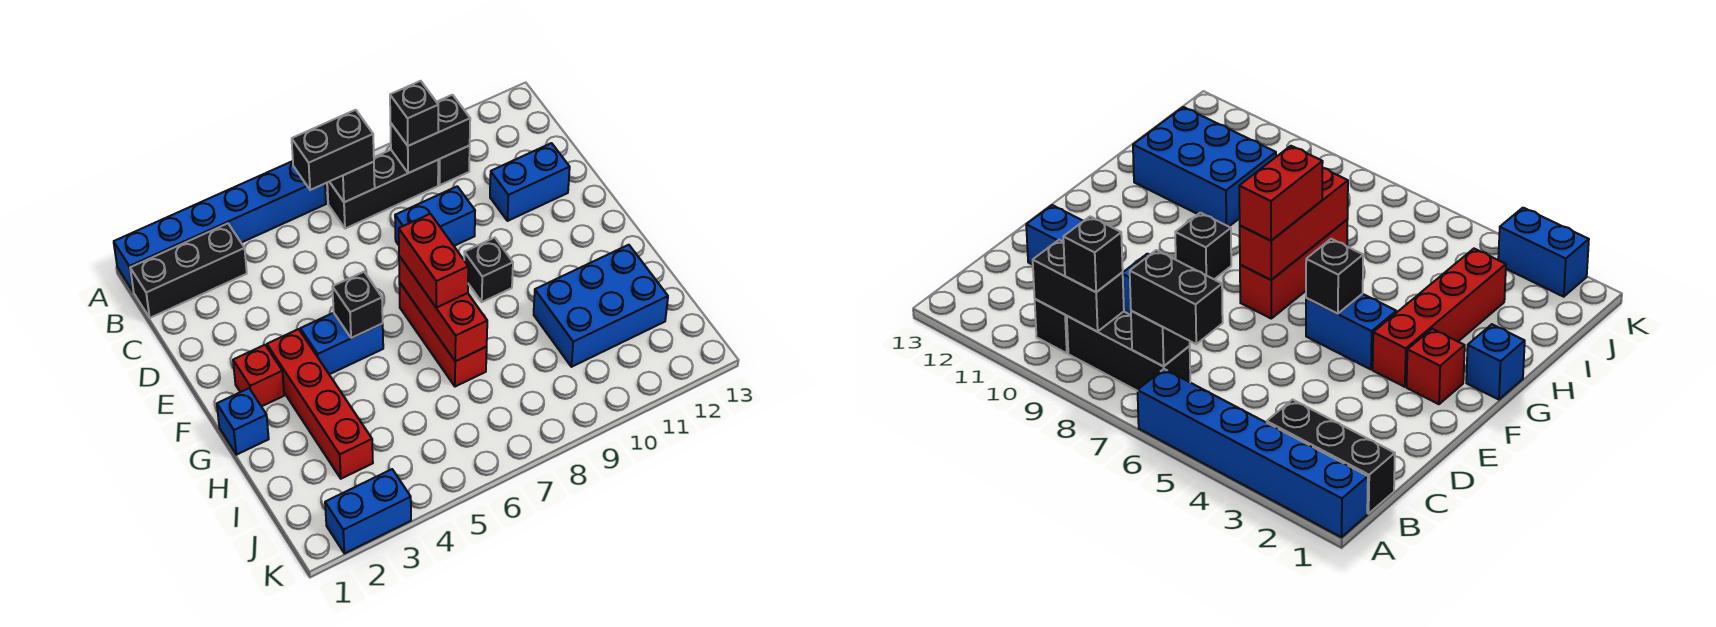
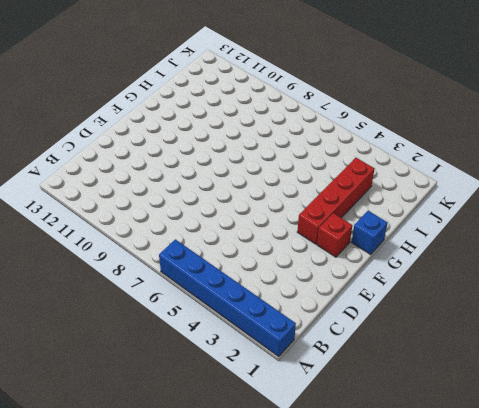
none -> black brick B1:B3 level 1
none -> black brick B7:B9 level 1
none -> black brick B10 level 1

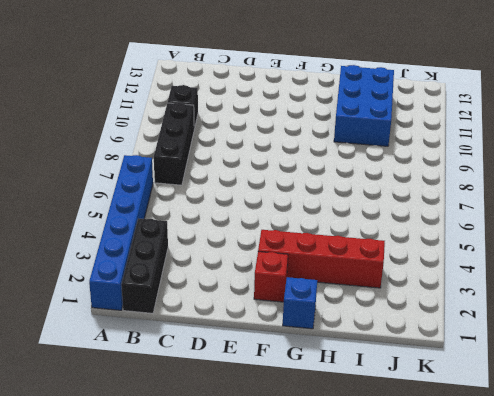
none -> blue brick D8:D9 level 1
none -> blue brick D11:D12 level 1
none -> blue brick F4:F5 level 1

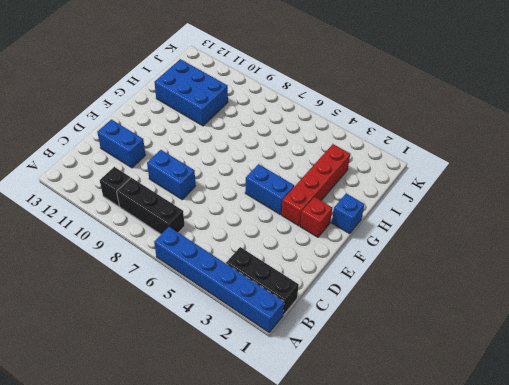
none -> red brick F7:H7 level 1
none -> black brick F9 level 1
none -> blue brick K2:K3 level 1

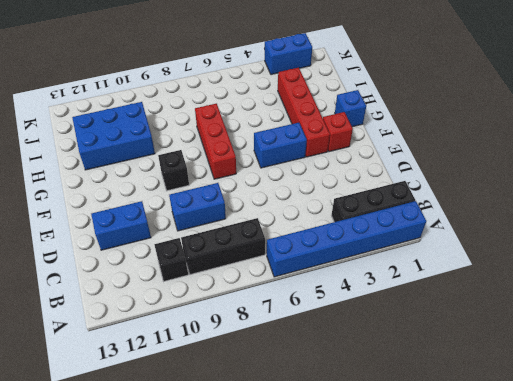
none -> black brick B7 level 2
none -> black brick B9:B10 level 2
none -> black brick F5 level 2

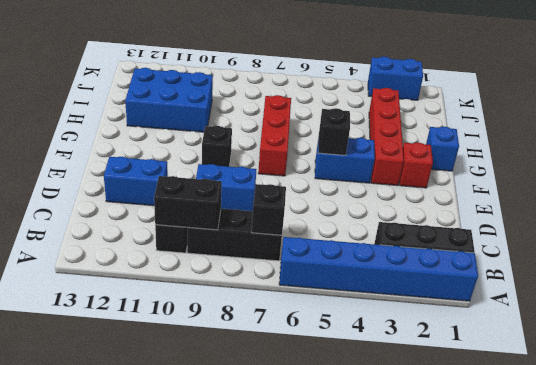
none -> red brick F7:H7 level 2
none -> black brick B6:B7 level 3
none -> black brick B9 level 3

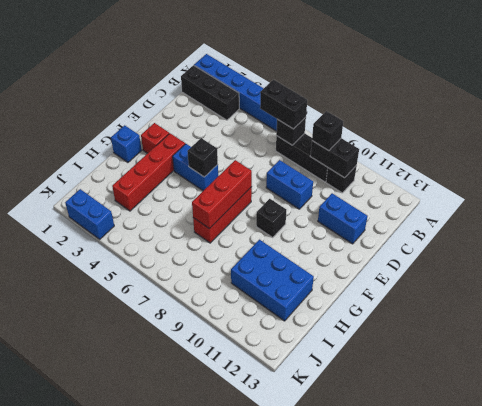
none -> red brick F7:G7 level 3

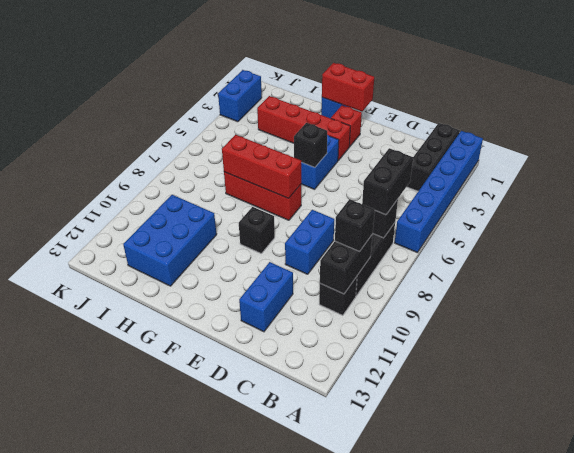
red brick F1:G1 level 2 -> red brick F7:G7 level 3

